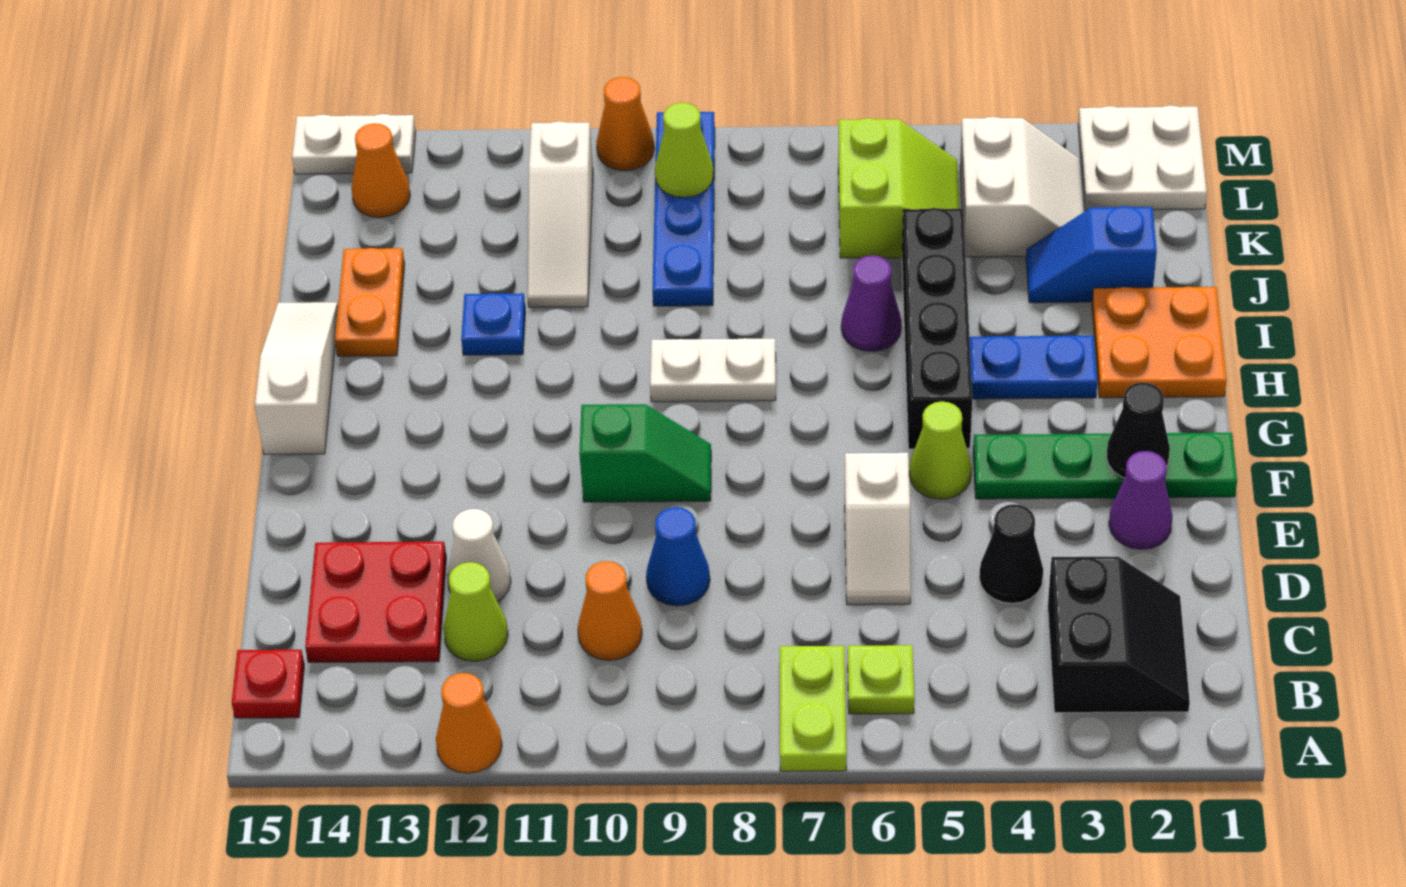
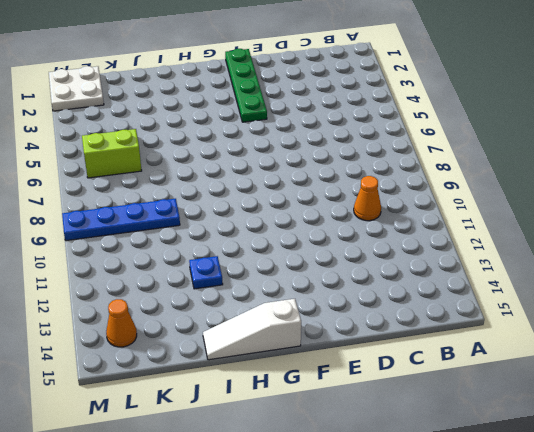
none -> lime plate A7:B7 level 1
none -> orange cone A12 level 1
none -> black slope B2:C3 level 1 top 3
none -> lime plate B6 level 1

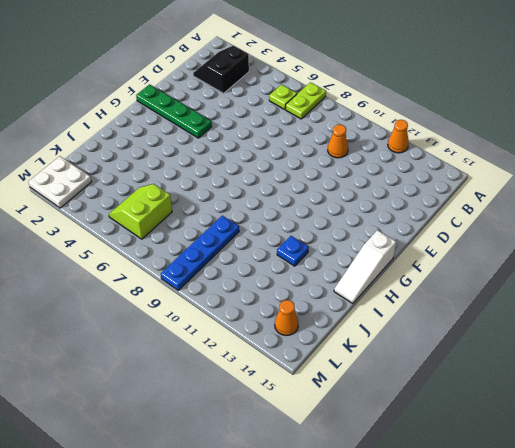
none -> red plate B15 level 1
none -> lime cone C12 level 1
none -> red plate C13:D14 level 1
none -> black cone D4 level 1

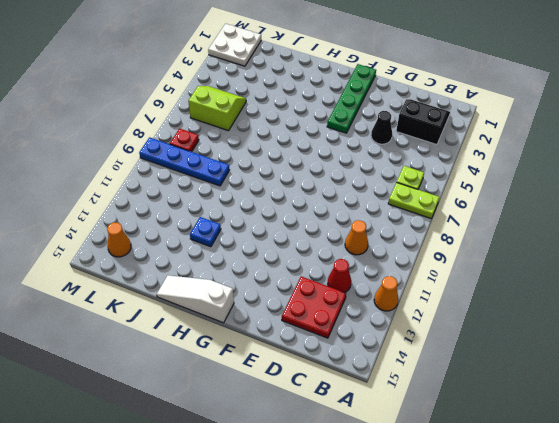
red cone C12 level 1 -> lime cone C12 level 1
red plate L8 level 1 -> red plate B15 level 1
none -> white slope D6:E6 level 1 top E
none -> blue cone D9 level 1
none -> white cone D12 level 1
none -> purple cone E2 level 1

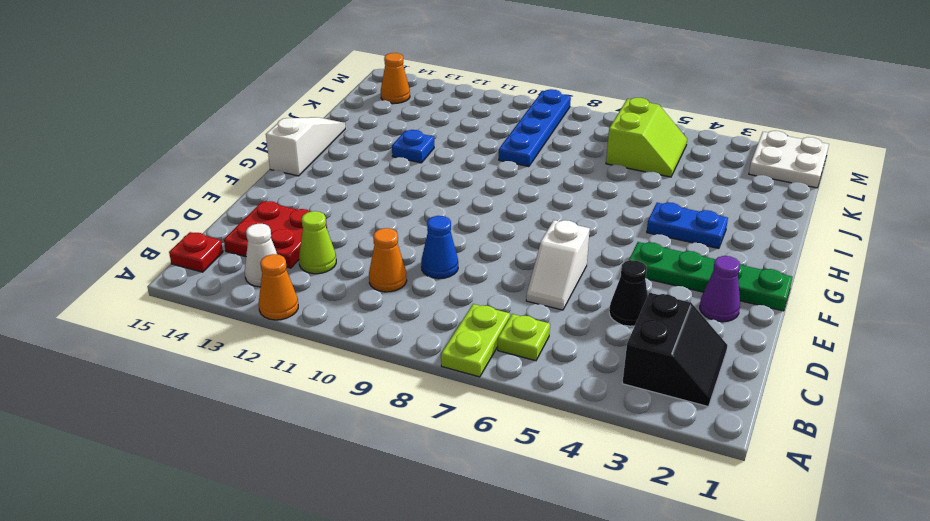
white cone B13 level 1 -> white cone D12 level 1
none -> lime cone F5 level 1
none -> green slope F9:F10 level 1 top 10
none -> black brick G5:J5 level 1
none -> orange plate H1:I2 level 1

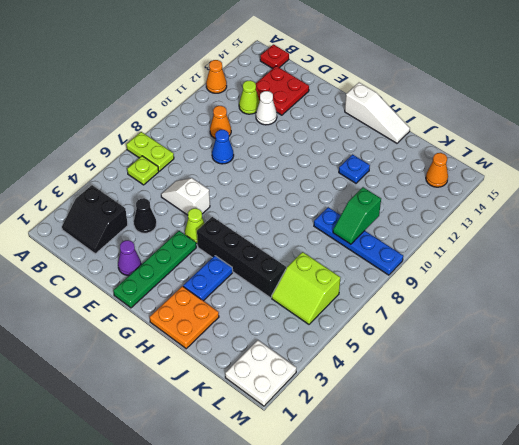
green slope K9:K10 level 2 top 10 -> green slope F9:F10 level 1 top 10
none -> white plate H8:H9 level 1
none -> purple cone I6 level 1
none -> orange plate I14:J14 level 1
none -> blue slope J2:J3 level 1 top 2

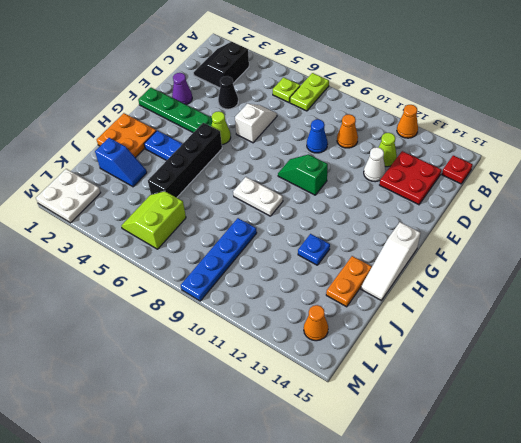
none -> purple cone I6 level 1
none -> white slope J11:L11 level 1 top L
none -> white slope K3:L4 level 1 top 4
none -> orange cone M10 level 1

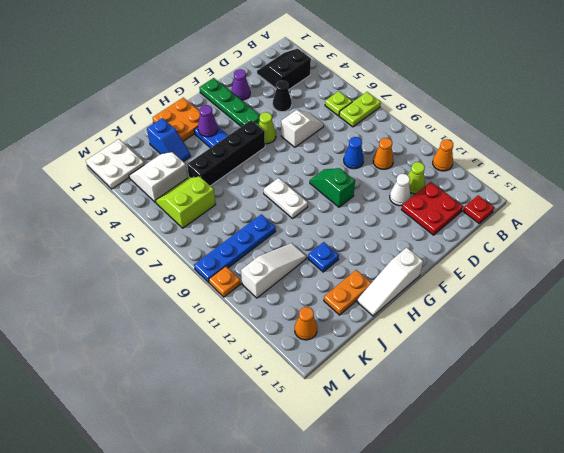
purple cone H3 level 2 -> purple cone I6 level 1
orange plate M10 level 1 -> orange cone M10 level 1
none -> white plate M14:M15 level 1
none -> black cone F2 level 2
none -> lime cone L9 level 2

